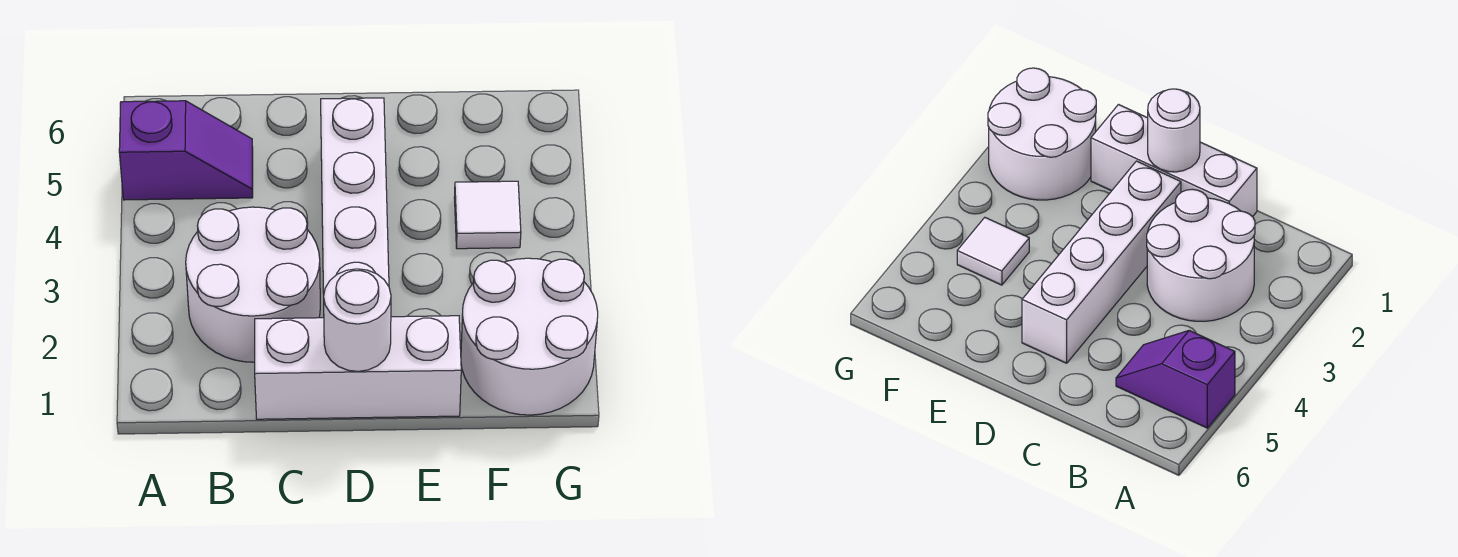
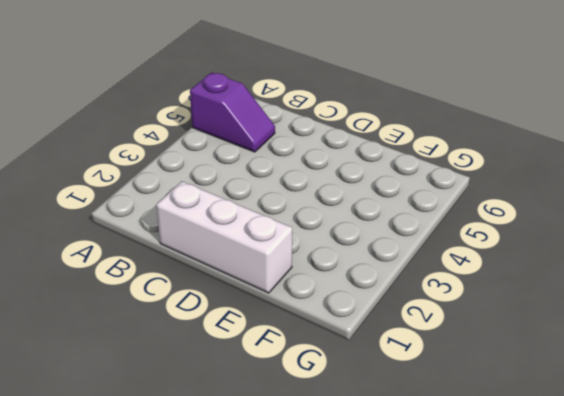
none -> white round brick B2:C3 level 1
none -> white brick D2:D5 level 1

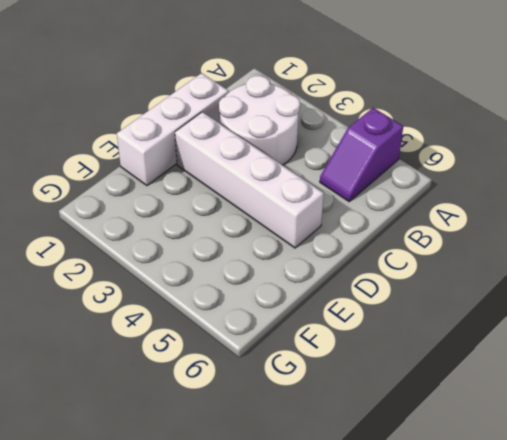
none -> white round brick F1:G2 level 1
none -> white tile F4 level 1

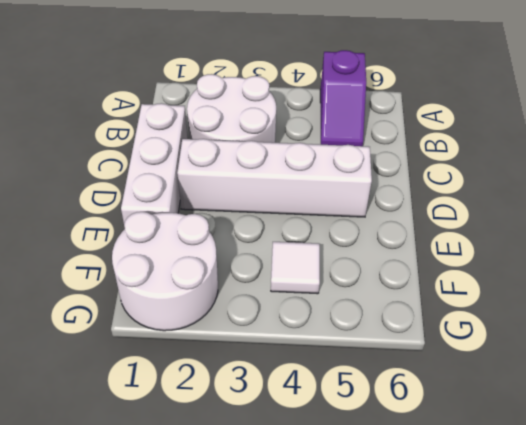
none -> white round brick D1 level 2

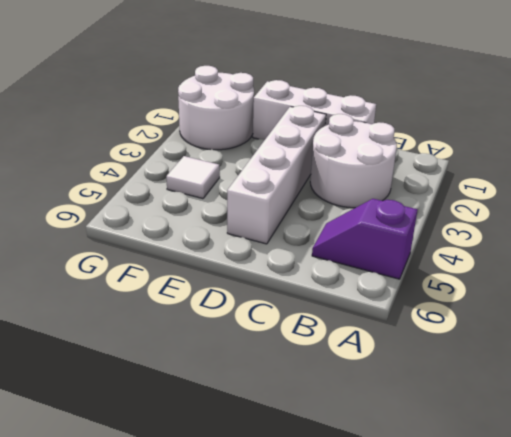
none -> white round brick D1 level 2

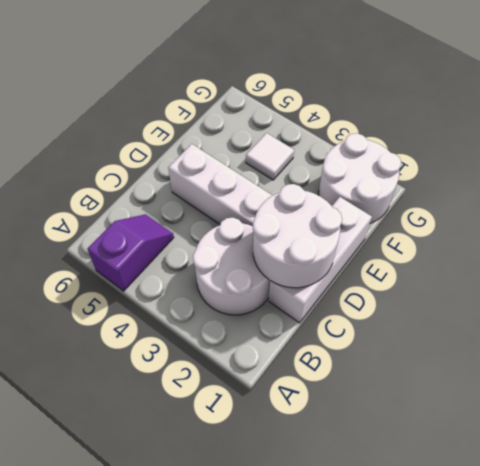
white round brick C1:D2 level 2 -> white round brick D1 level 2

